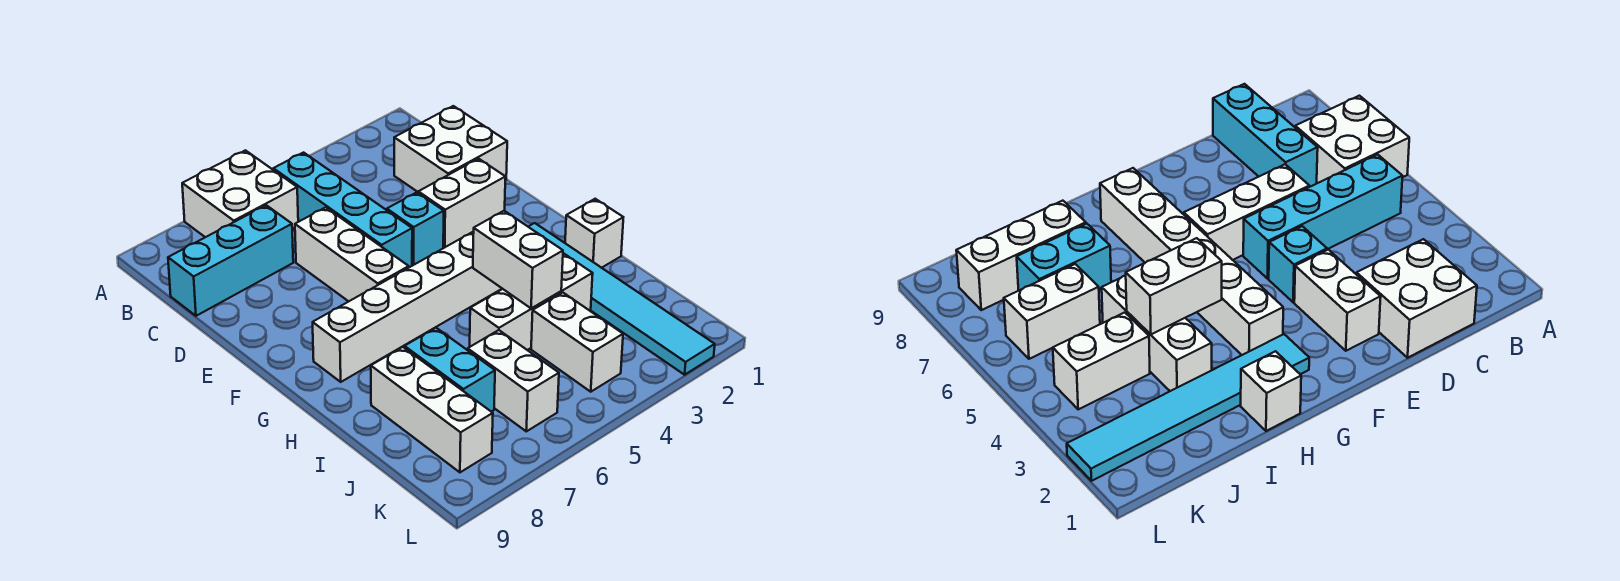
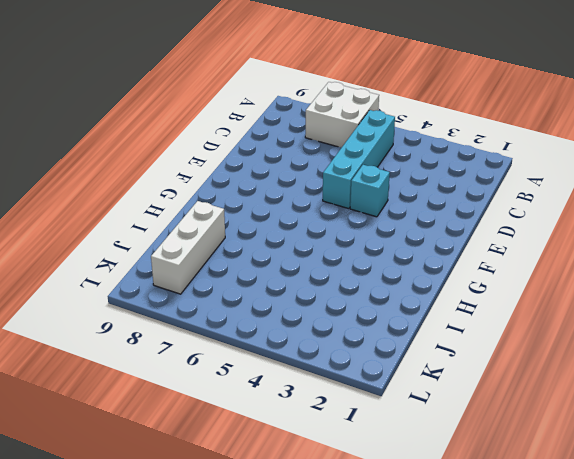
none -> white brick C1:D2 level 1
none -> cyan brick C7:C9 level 1
none -> white brick D6:F6 level 1

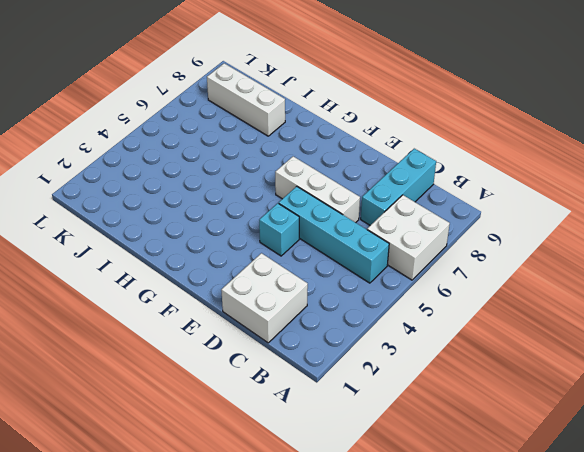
none -> white brick E2:E3 level 1
none -> cyan tile G2:L2 level 1
none -> white brick G3:G8 level 1

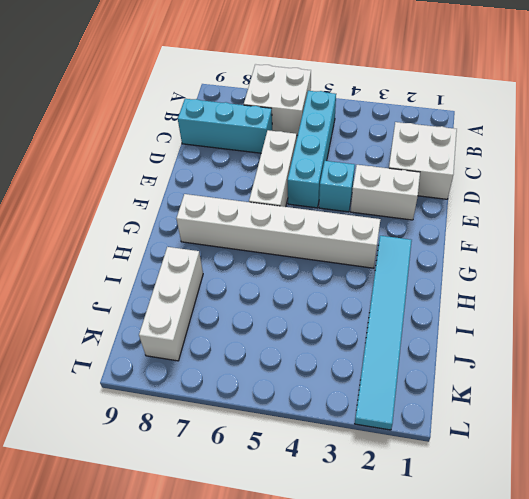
none -> white brick H1 level 1
none -> white brick I3:I5 level 1
none -> cyan brick I7:J7 level 1

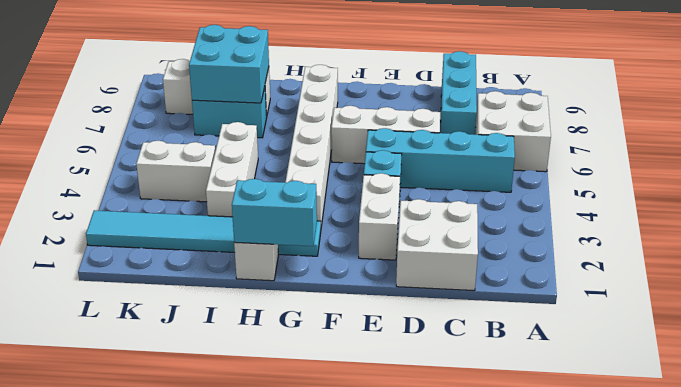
cyan brick G1:H1 level 2 -> none
cyan brick I7:J8 level 2 -> none
none -> white brick J6:K6 level 1
none -> white brick H4:I4 level 2

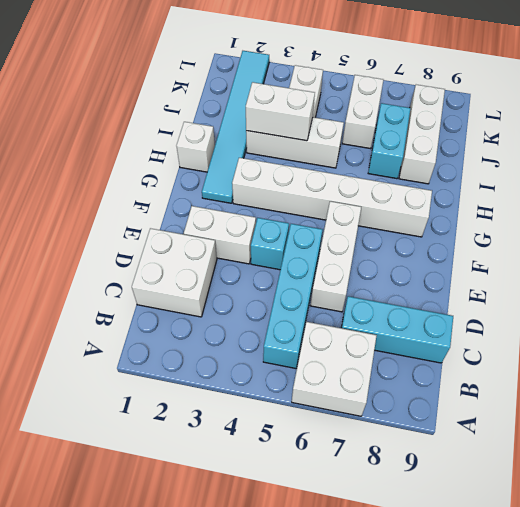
white brick I3:I4 level 2 -> white brick H4:I4 level 2

